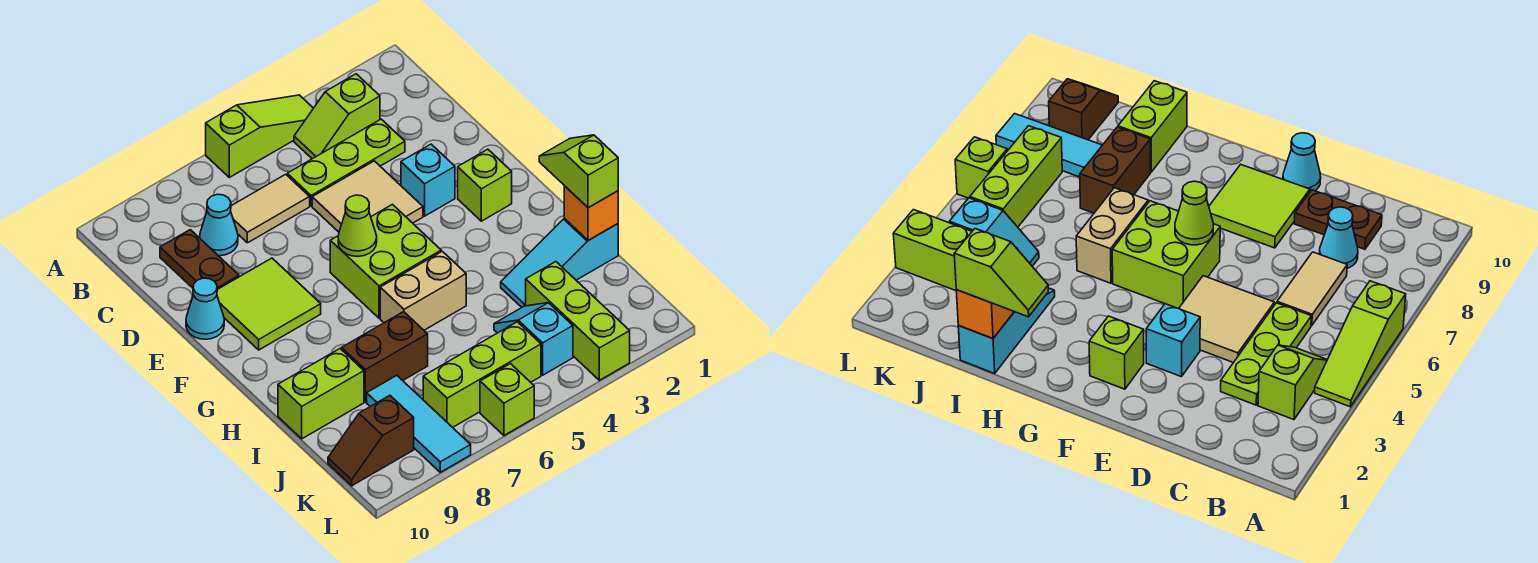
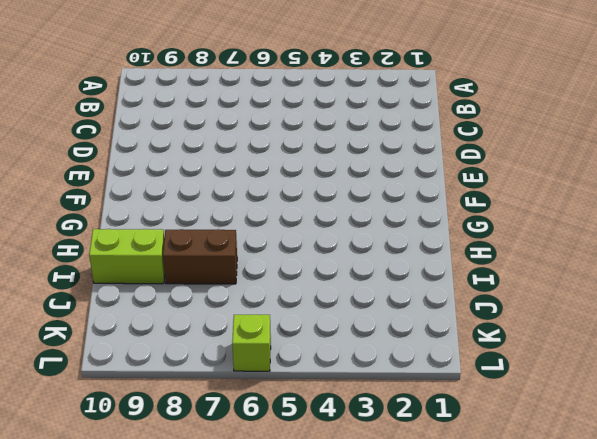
none -> lime slope A4:A6 level 1 top 6
none -> lime slope B3:B4 level 1 top 3
none -> lime plate C3:C5 level 1

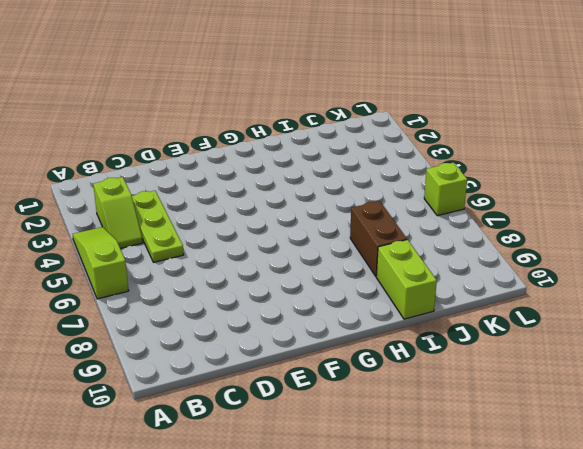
none -> tan tile C6:C7 level 1
none -> cyan cone C8 level 1
none -> brown plate C9:D9 level 1

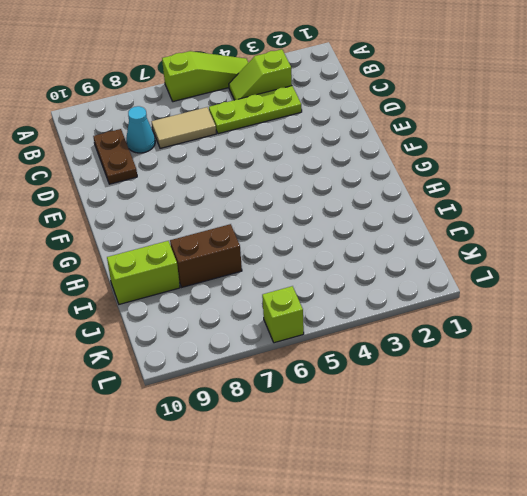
none -> tan tile D4:E5 level 1
none -> cyan brick E3 level 1
none -> lime tile E8:F9 level 1

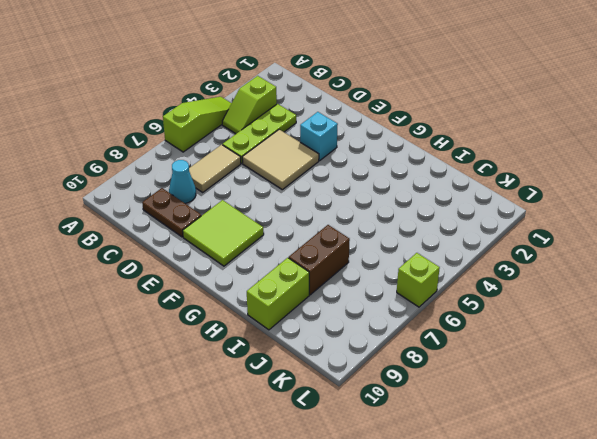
none -> cyan cone E10 level 1
none -> lime brick F2 level 1
none -> lime brick F5:G6 level 1

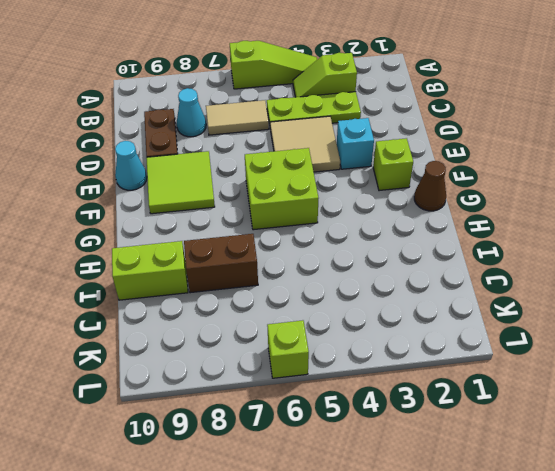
brown cone G1 level 1 -> none
none -> tan brick H5:H6 level 1
none -> cyan slope I1:I3 level 1 top 1
none -> lime brick J3:L3 level 1

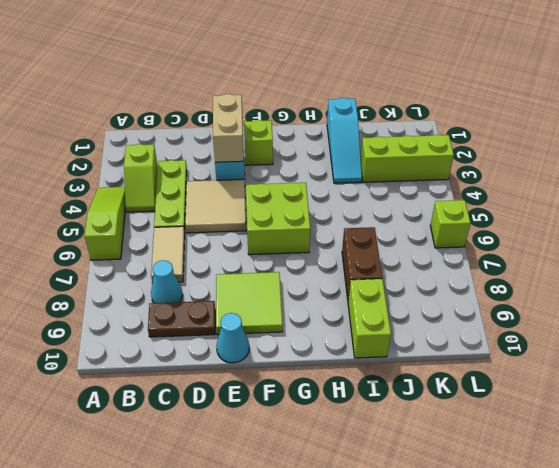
tan brick E2:E3 level 2 -> tan brick H5:H6 level 1
none -> cyan slope J4:K4 level 1 top K
none -> cyan tile J8:L8 level 1
none -> lime brick K5:K7 level 1

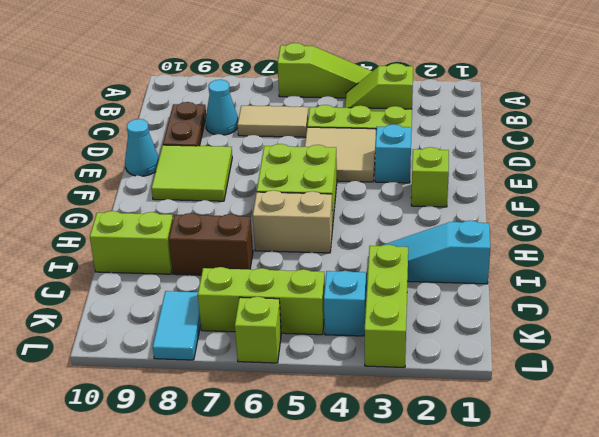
cyan tile K8:L8 level 1 -> cyan tile J8:L8 level 1
none -> brown slope K9:K10 level 1 top 9
none -> lime cone F6 level 2
none -> orange brick I1 level 2

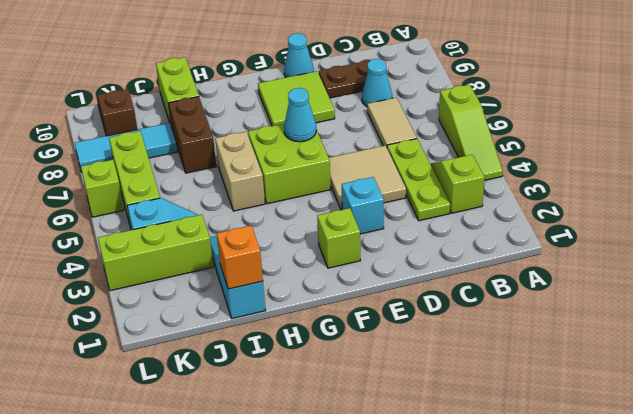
cyan cone F6 level 2 -> lime cone F6 level 2
none -> lime slope H1:I1 level 3 top I

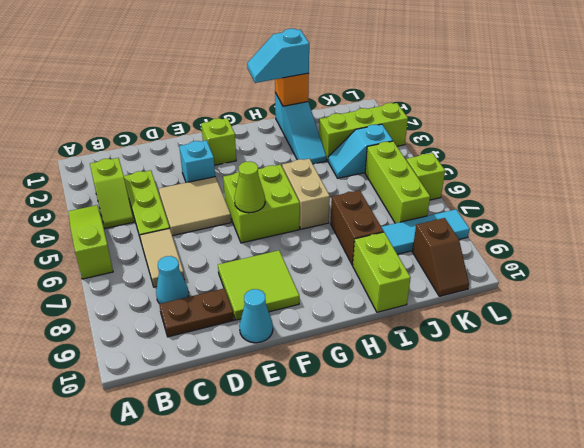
cyan slope H1:I1 level 3 top I -> lime slope H1:I1 level 3 top I

